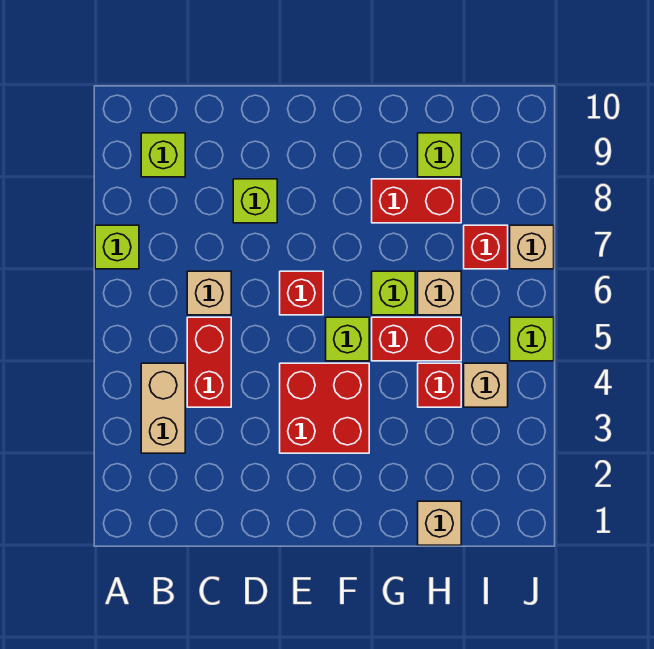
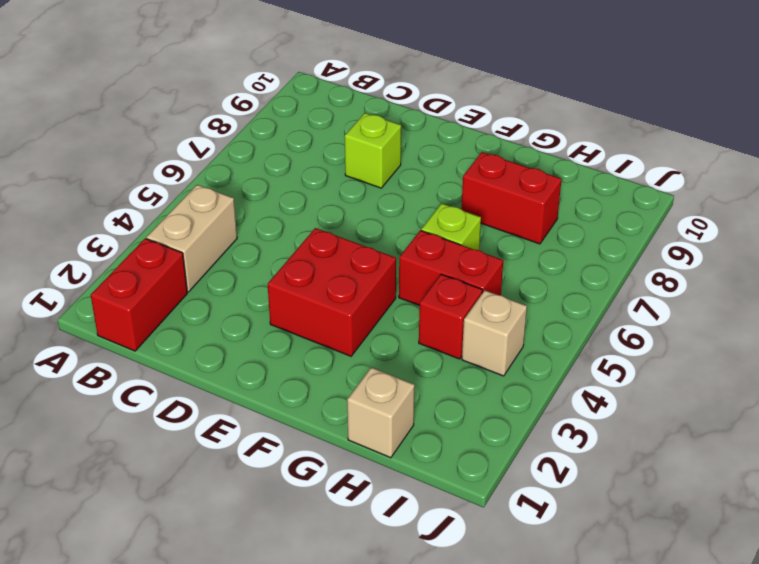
red brick B1:B2 level 1 -> red brick C4:C5 level 1
none -> lime brick A7 level 1
none -> lime brick B9 level 1
none -> tan brick C6 level 1

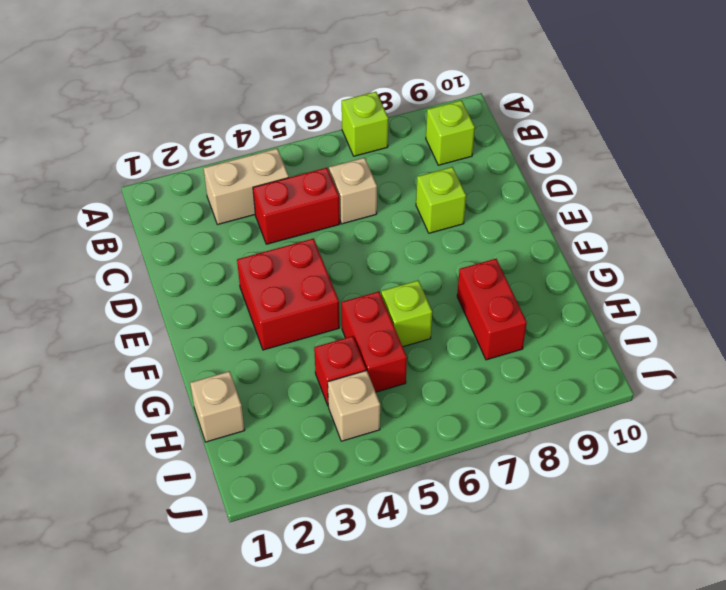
none -> red brick E6 level 1
none -> lime brick F5 level 1
none -> tan brick H6 level 1

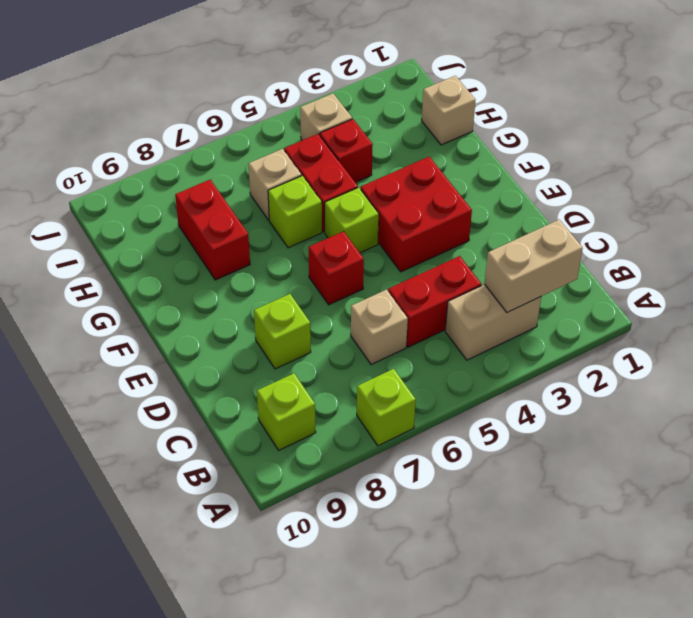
tan brick B2:B3 level 2 -> none
none -> lime brick H9 level 1
none -> red brick I7 level 1
none -> lime brick J5 level 1

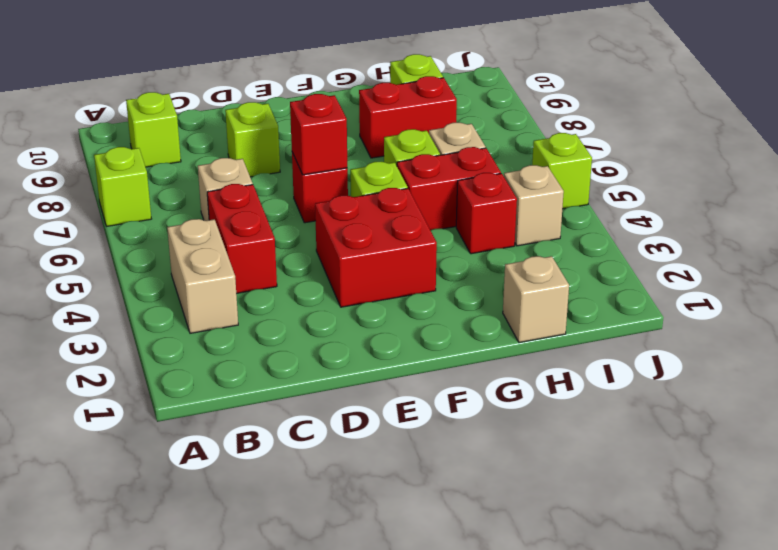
red brick E6 level 2 -> red brick I7 level 1
none -> tan brick J7 level 1

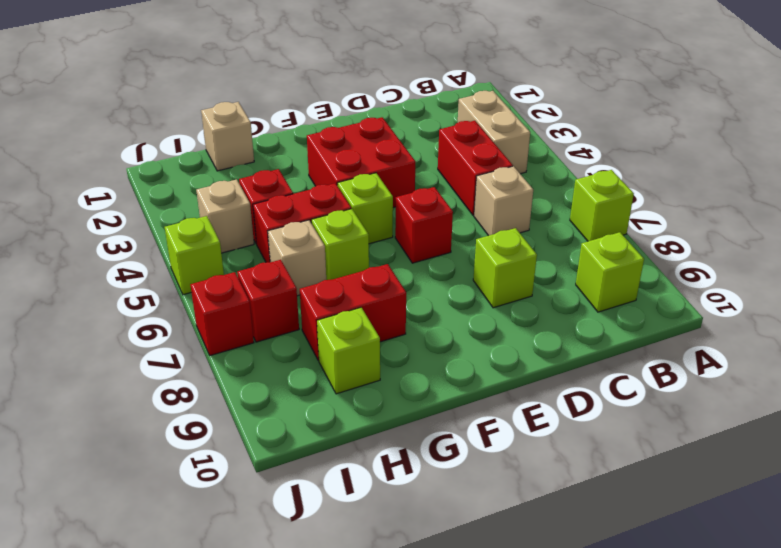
red brick J7 level 1 -> tan brick J7 level 1

